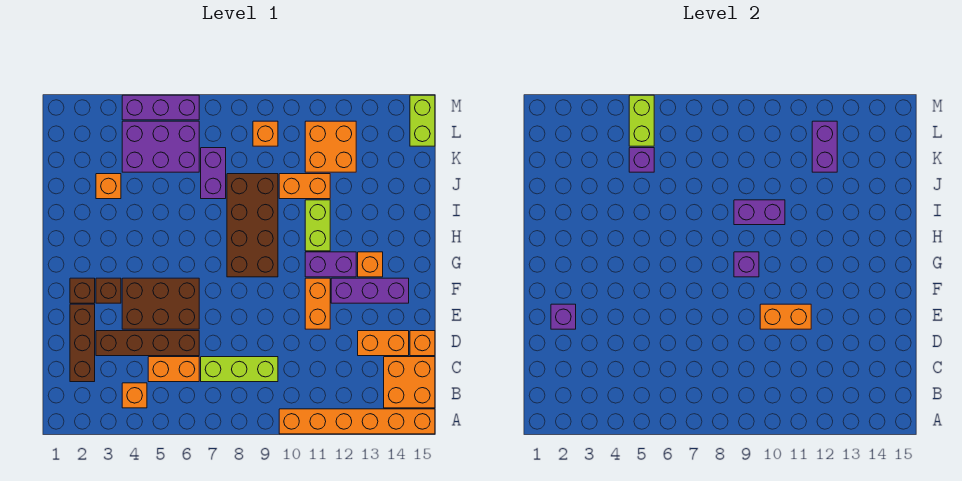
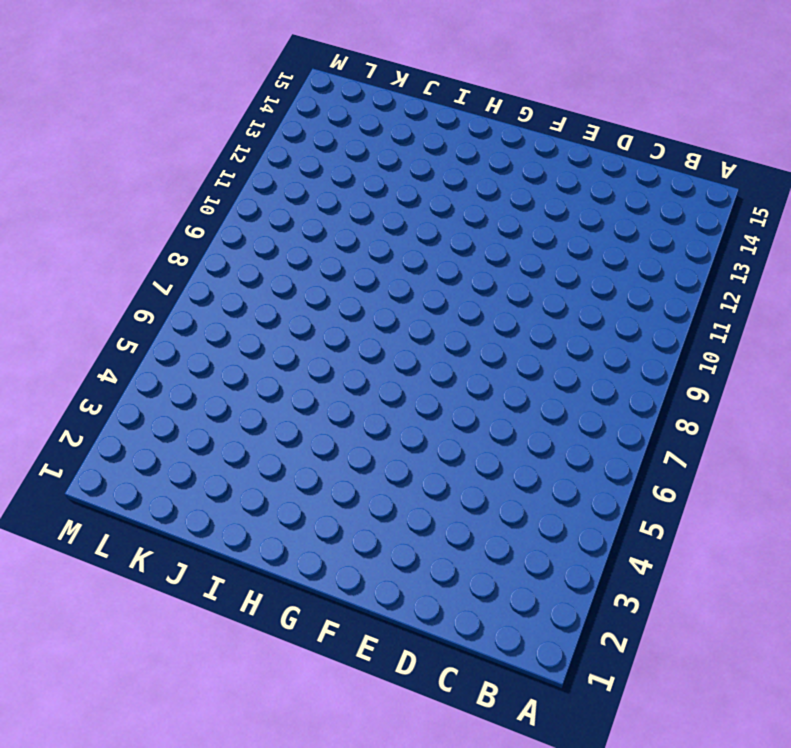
none -> orange brick A10:A15 level 1
none -> orange brick B4 level 1
none -> orange brick B14:C15 level 1
none -> brown brick C2:E2 level 1

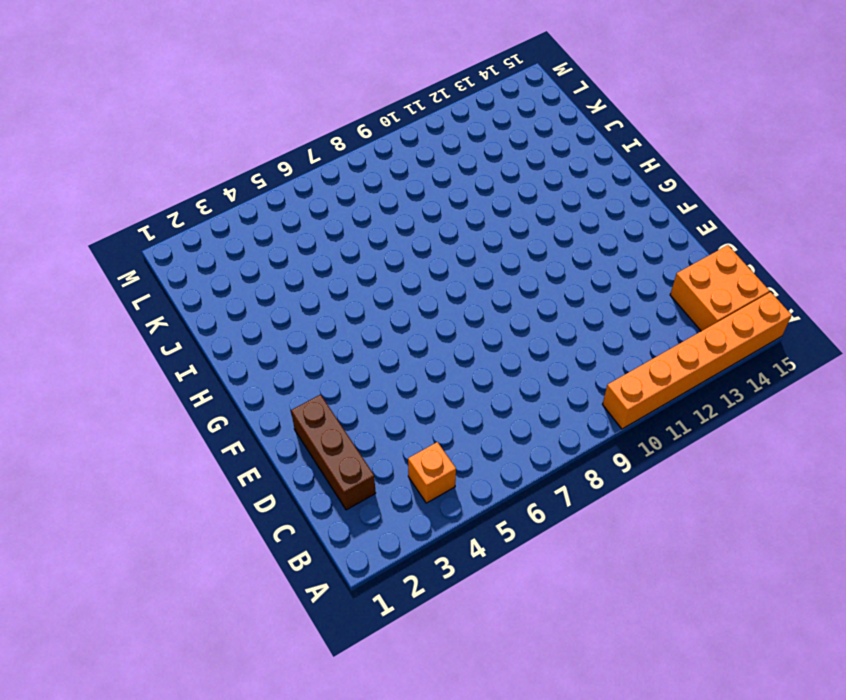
none -> orange brick C5:C6 level 1
none -> lime brick C7:C9 level 1
none -> brown brick D3:D6 level 1
none -> orange brick D13:D14 level 1

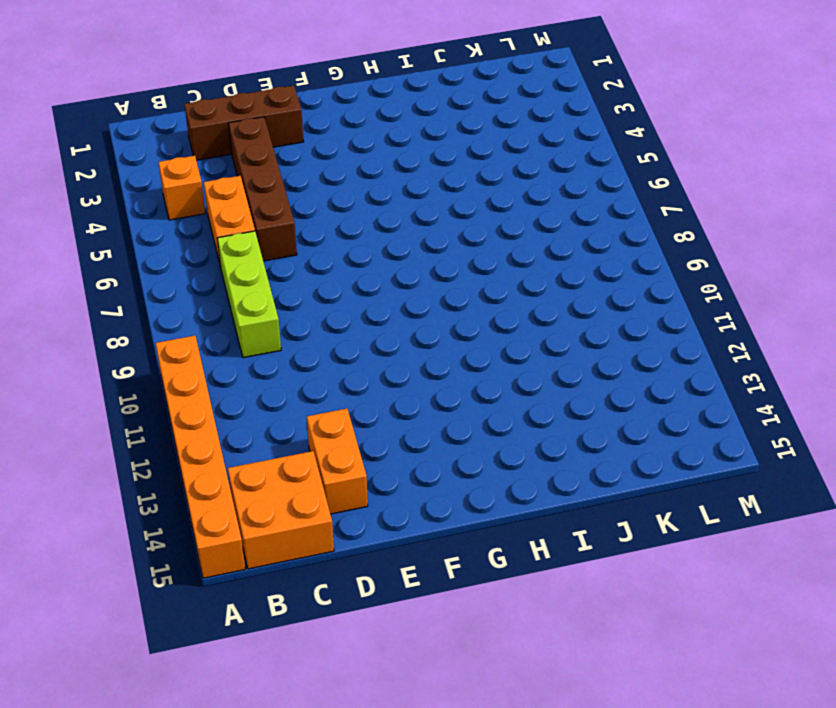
none -> orange brick D15 level 1
none -> brown brick E4:F6 level 1
none -> orange brick E11:F11 level 1
none -> brown brick F2 level 1

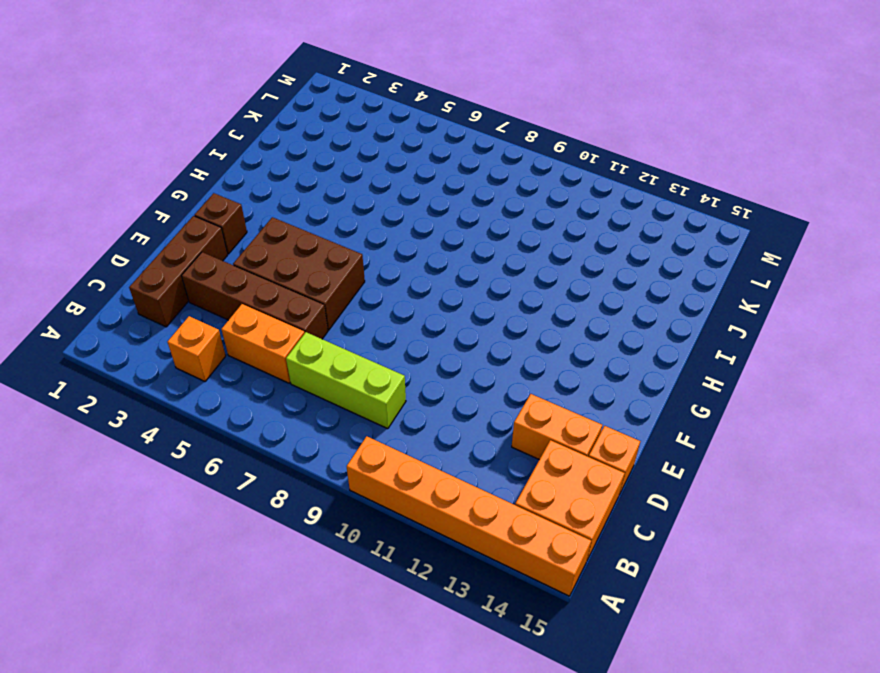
none -> orange brick E11:F11 level 1
none -> brown brick F3 level 1
none -> purple brick F12:F14 level 1
none -> brown brick G8:J9 level 1

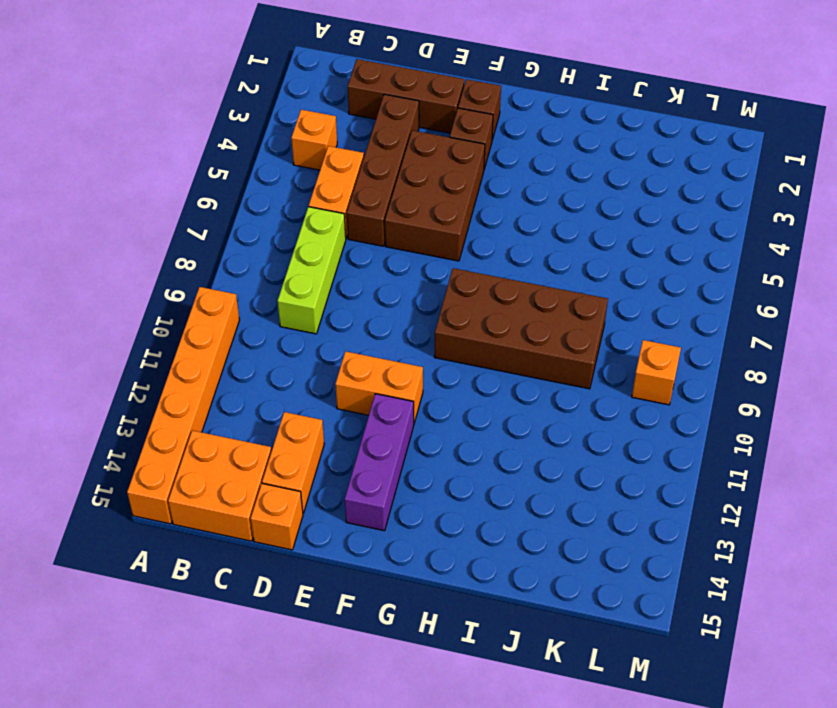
none -> purple brick G11:G12 level 1
none -> orange brick G13 level 1
none -> lime brick H11:I11 level 1
none -> orange brick J3 level 1

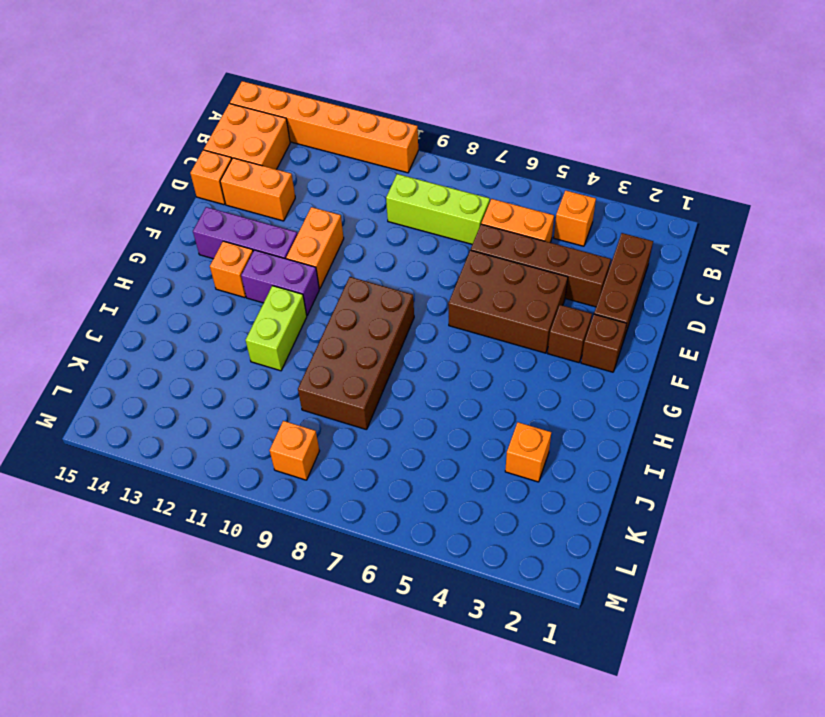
none -> purple brick J7:K7 level 1
none -> orange brick J10:J11 level 1
none -> purple brick K4:L6 level 1
none -> orange brick K11:L12 level 1

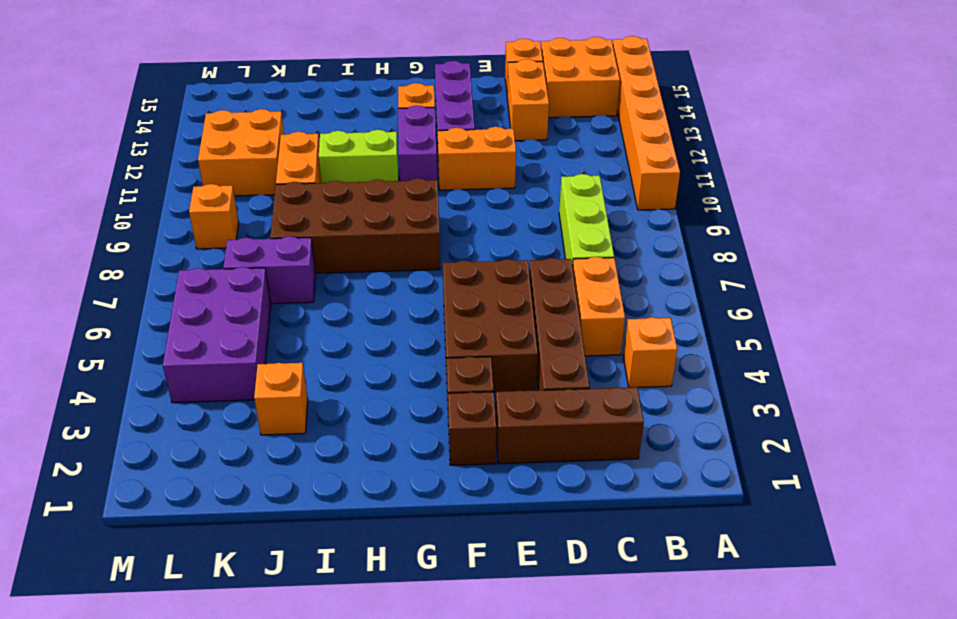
none -> lime brick L15:M15 level 1
none -> purple brick M4:M6 level 1
none -> purple brick E2 level 2
none -> orange brick E10:E11 level 2

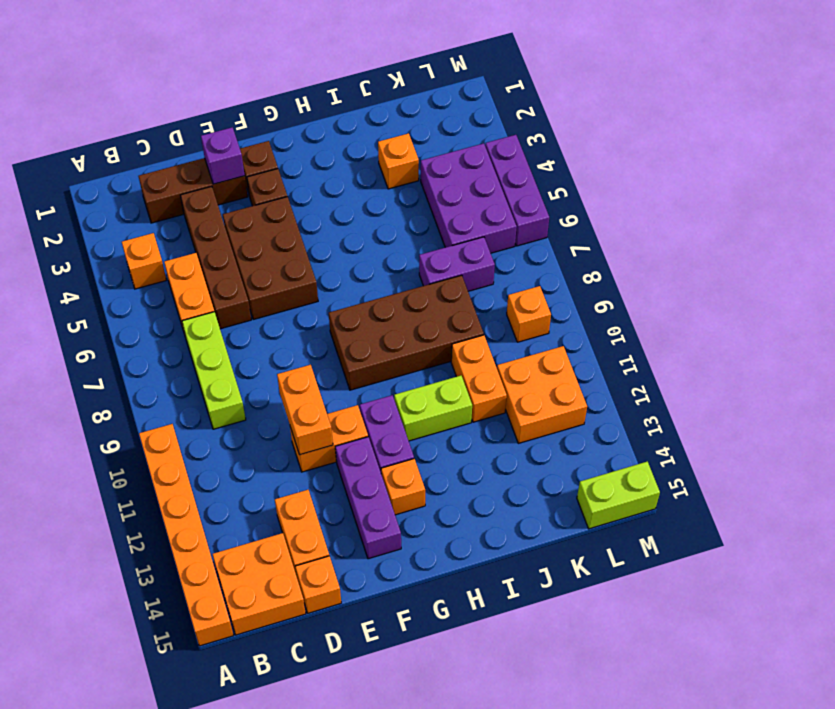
none -> purple brick G9 level 2
none -> purple brick I9:I10 level 2
none -> purple brick K5 level 2
none -> purple brick K12:L12 level 2

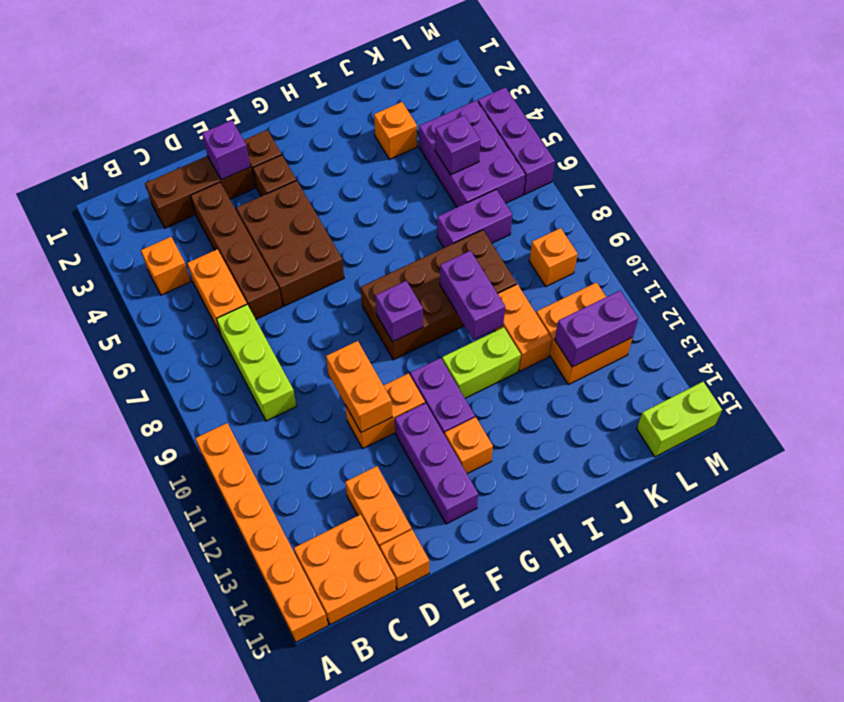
none -> lime brick L5:M5 level 2

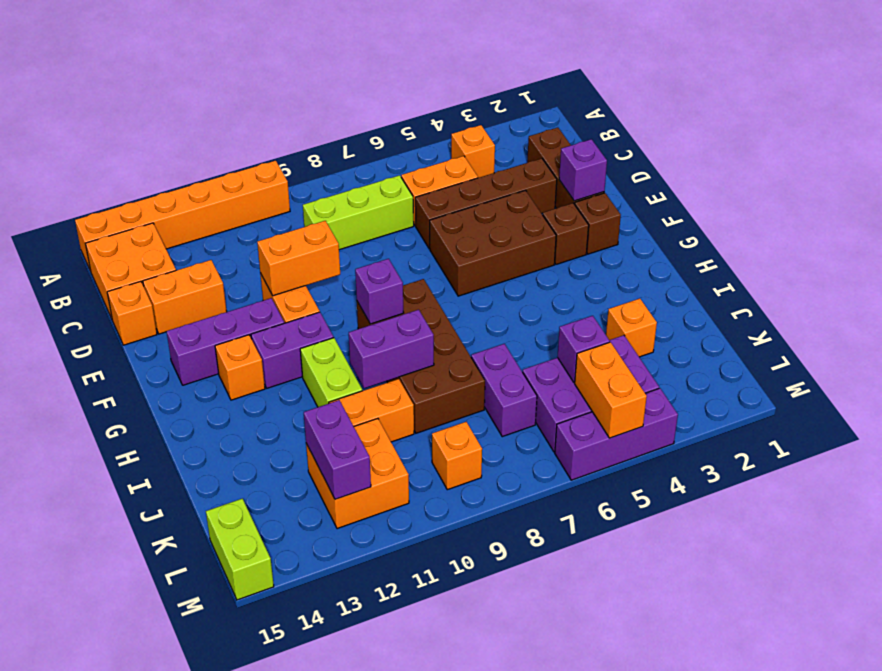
orange brick L5:M5 level 2 -> lime brick L5:M5 level 2

